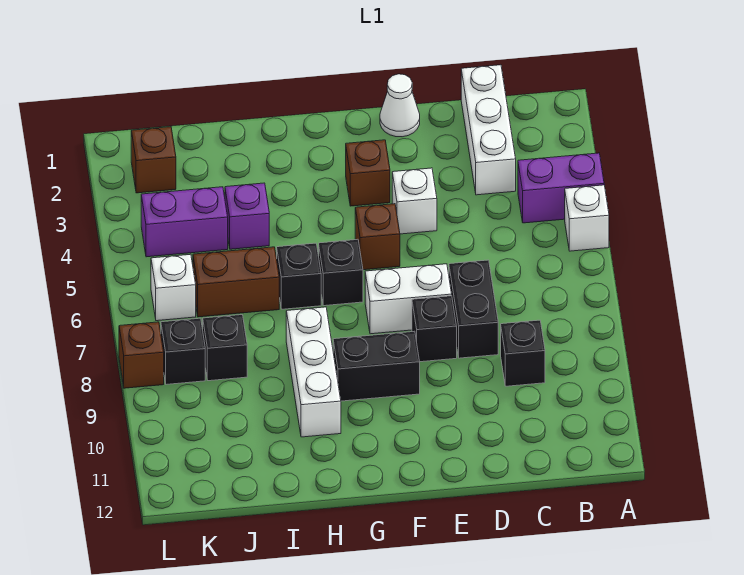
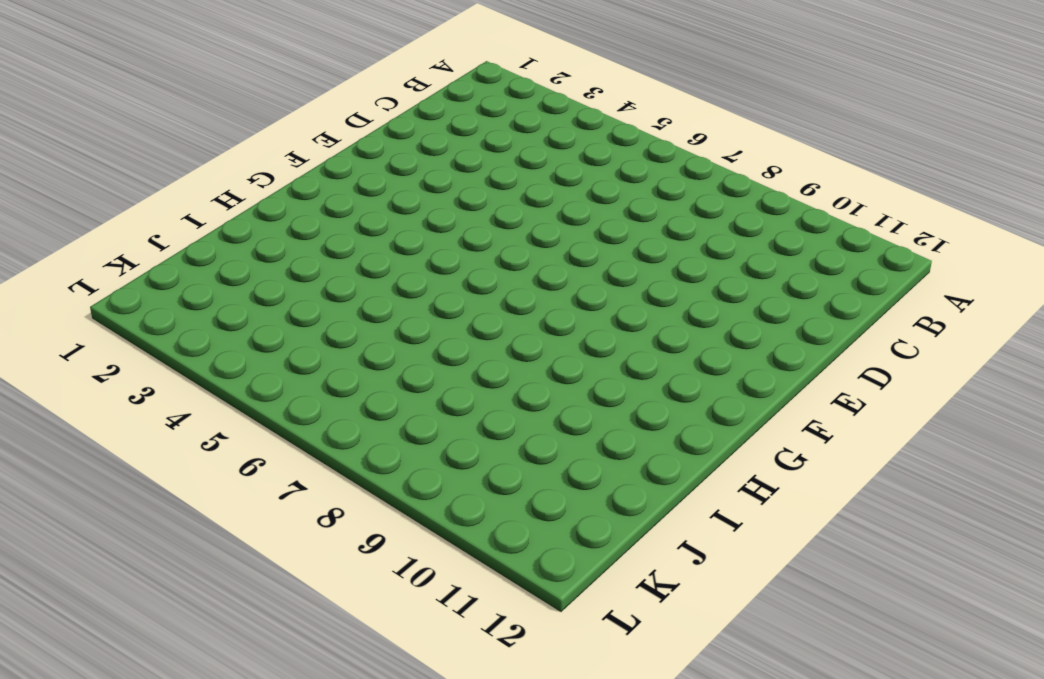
none -> purple brick A4:B4 level 1
none -> white brick A5 level 1
none -> white brick C1:C3 level 1

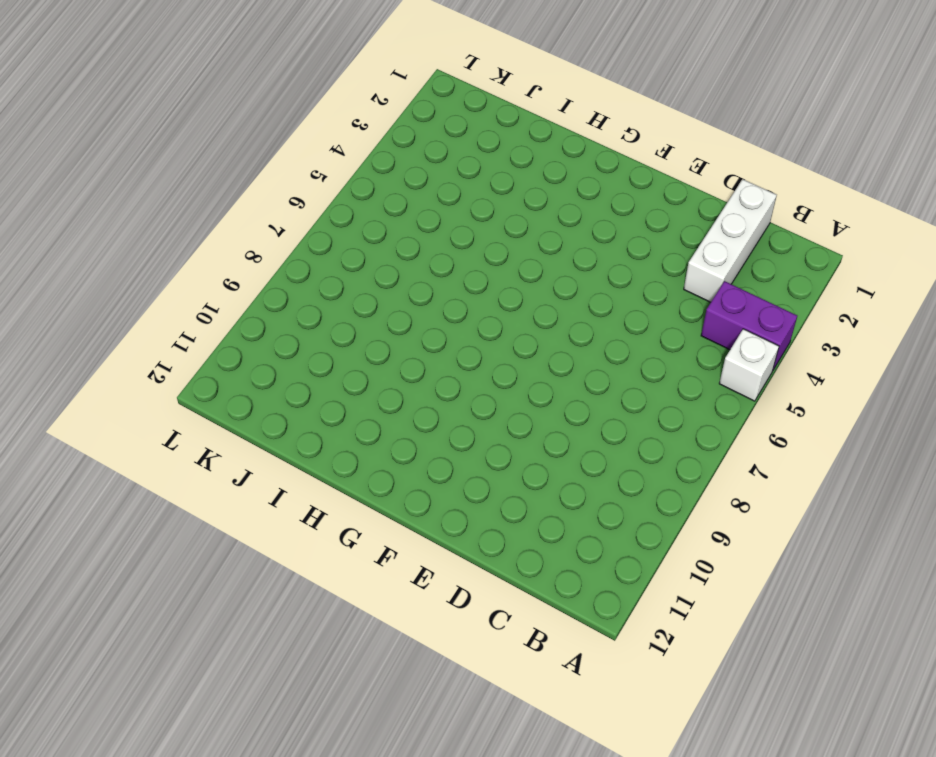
none -> black brick C9 level 1
none -> black brick D7:D8 level 1
none -> white cone E1 level 1

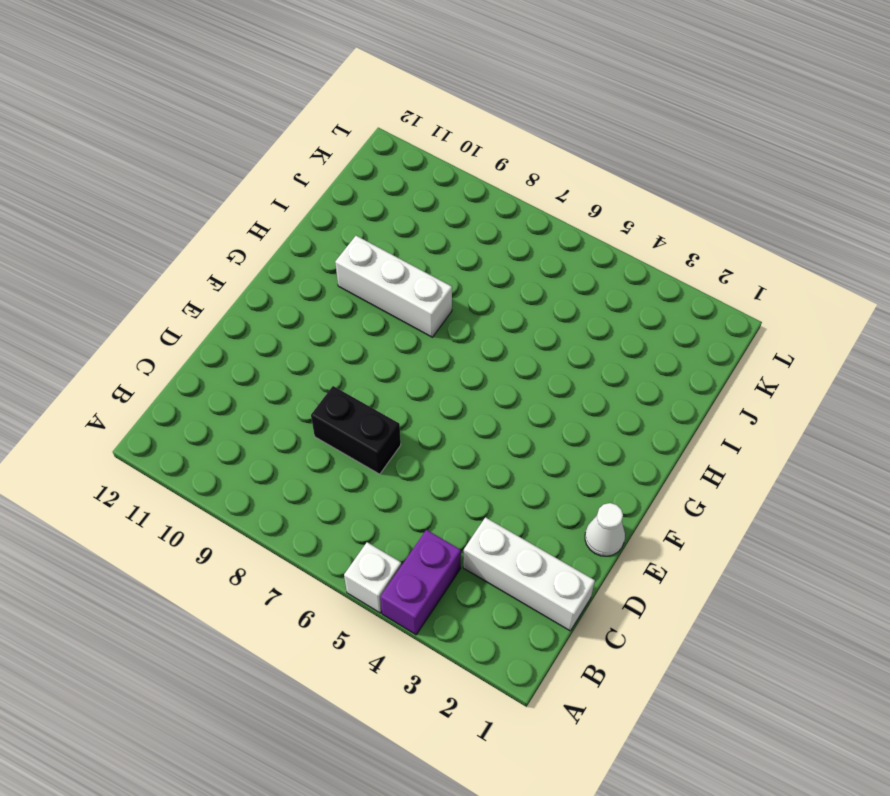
none -> black brick C9 level 1
none -> white brick E4 level 1
none -> white brick E7:F7 level 1

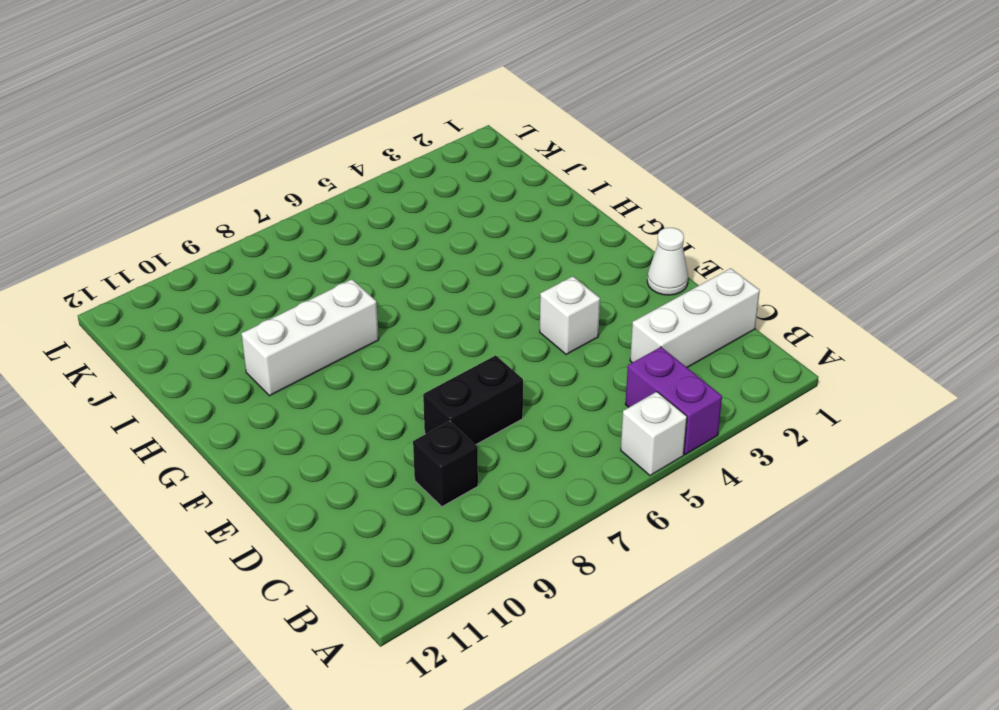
none -> white brick E7:F7 level 1
none -> black brick E8 level 1
none -> brown brick F3 level 1

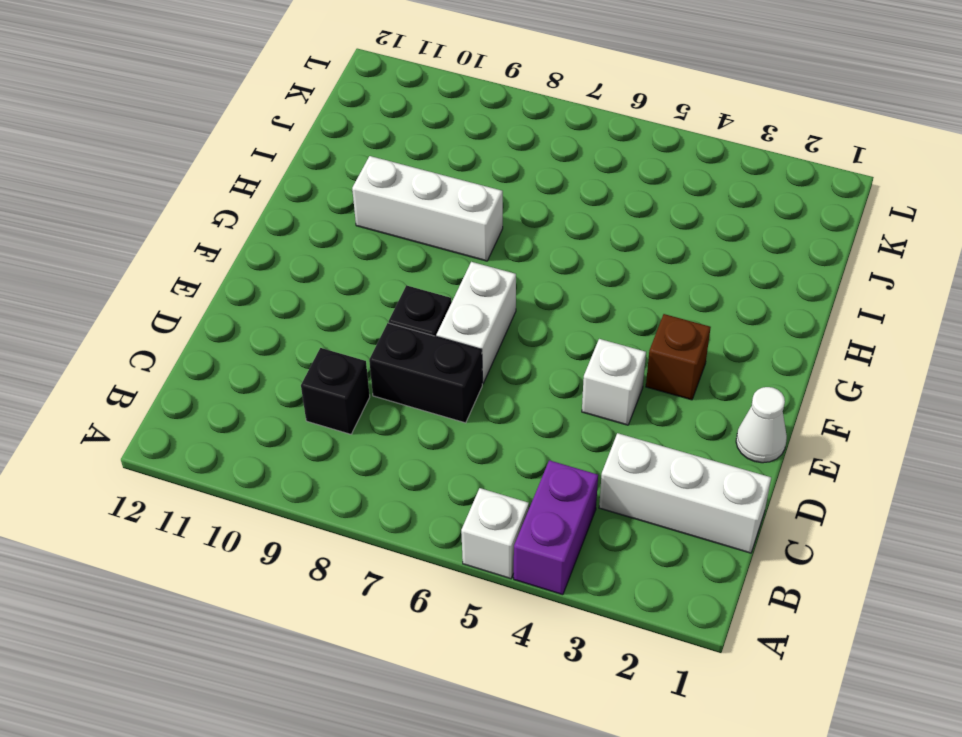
none -> brown brick F5 level 1
none -> black brick F9:G9 level 1
none -> black brick G6 level 1

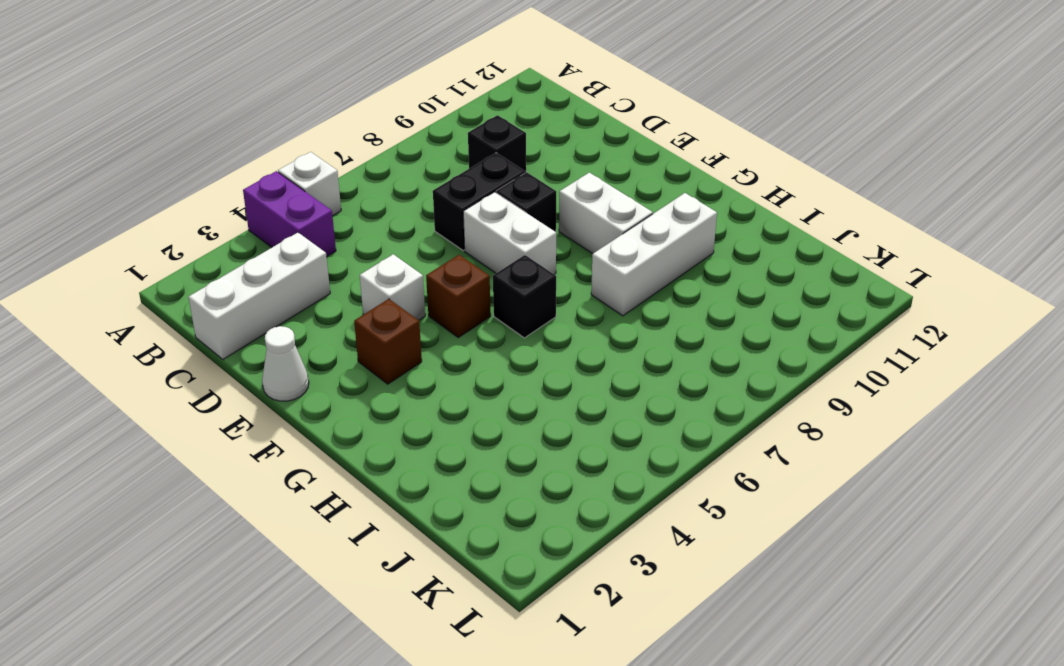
white brick F9:G9 level 1 -> black brick F9:G9 level 1
none -> black brick H6 level 1
none -> purple brick I4 level 1
none -> brown brick I6:J6 level 1

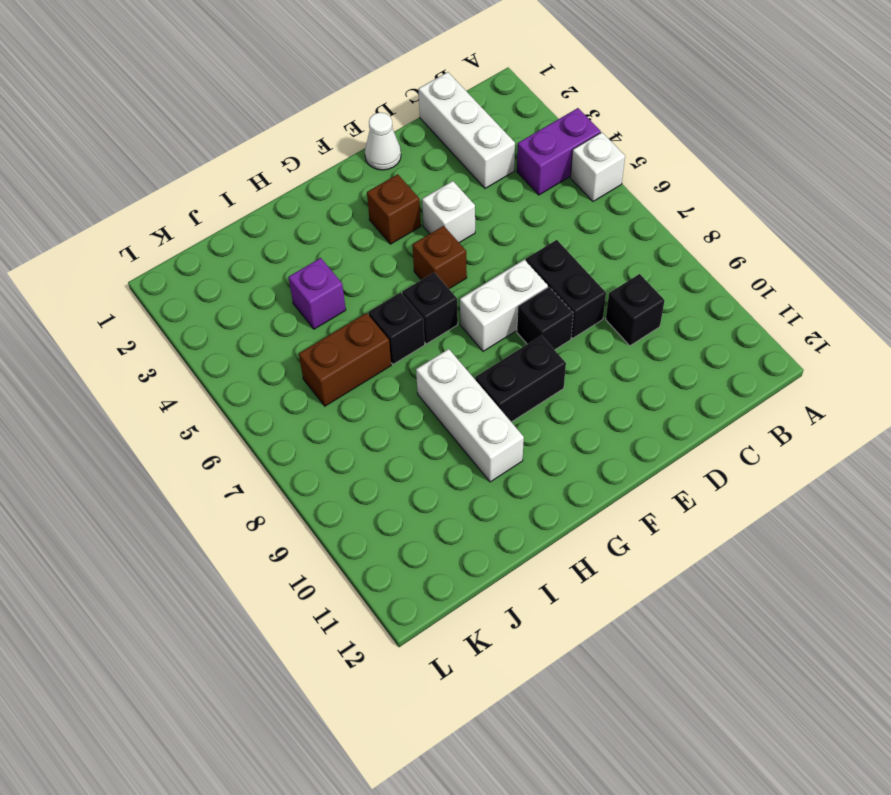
none -> purple brick J4:K4 level 1
none -> black brick J8 level 1
none -> brown brick K2 level 1

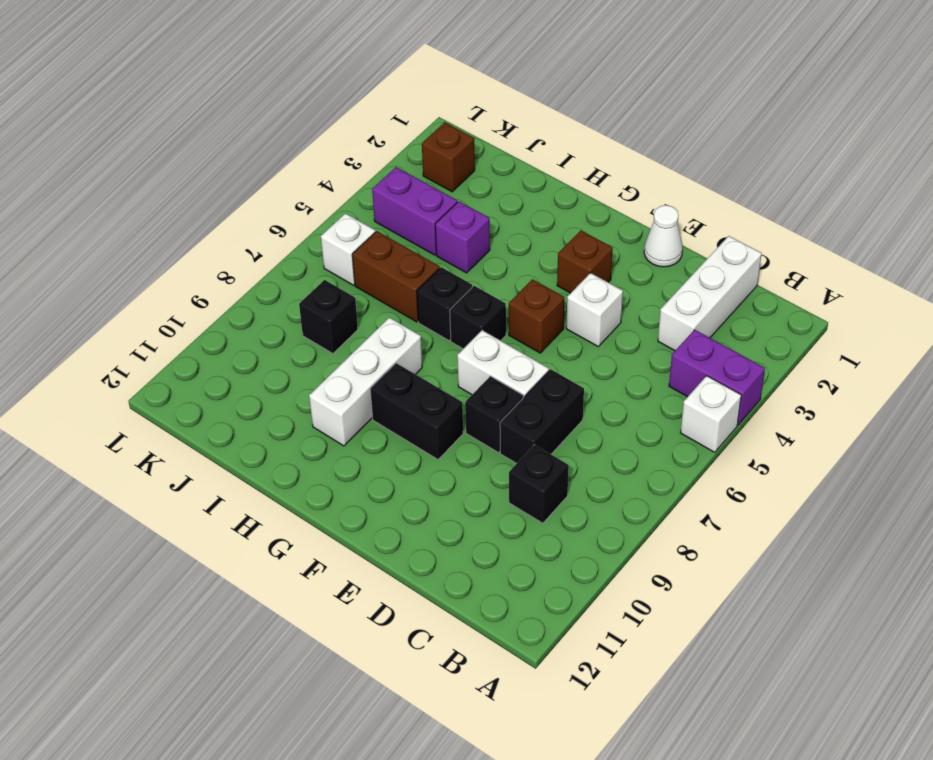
none -> black brick K8 level 1
none -> brown brick L8 level 1

